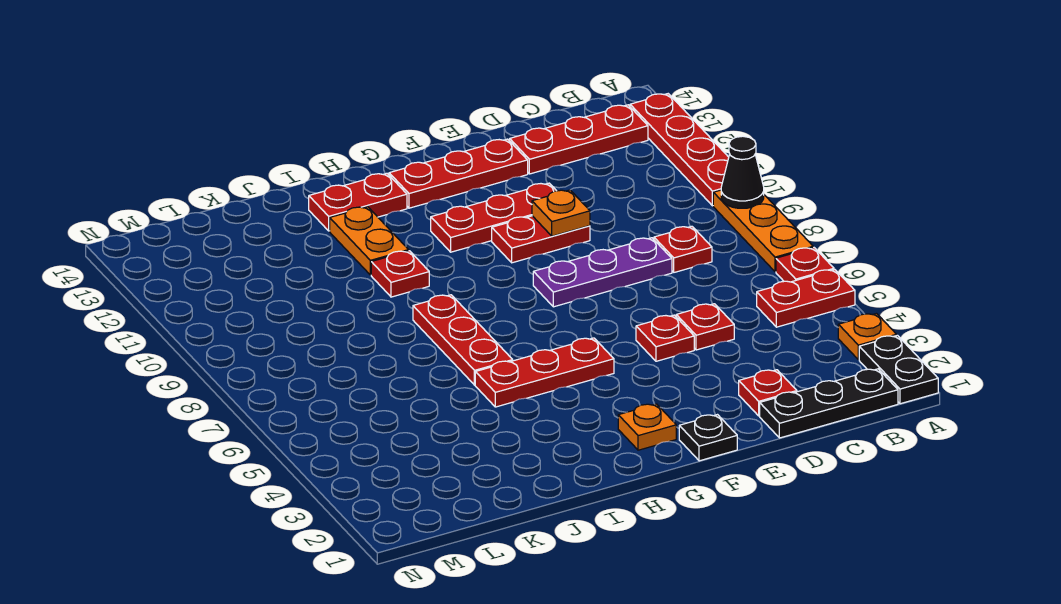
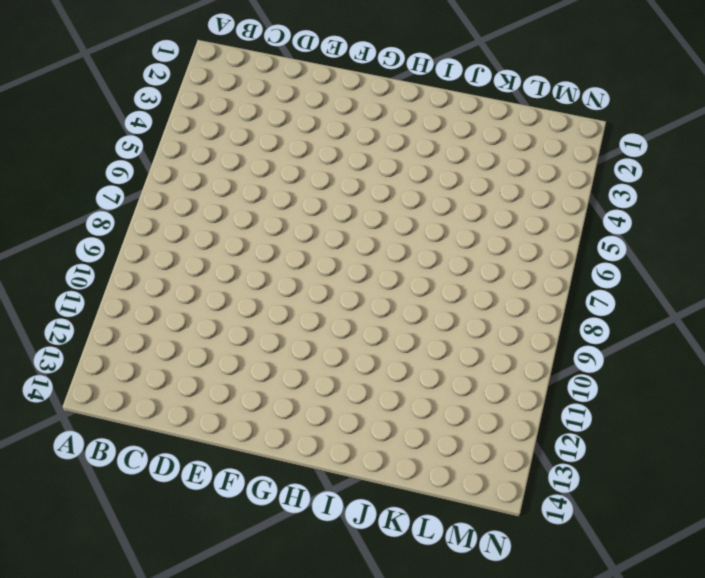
none -> black plate A1:A2 level 1
none -> orange plate A3 level 1
none -> red plate A5:B5 level 1

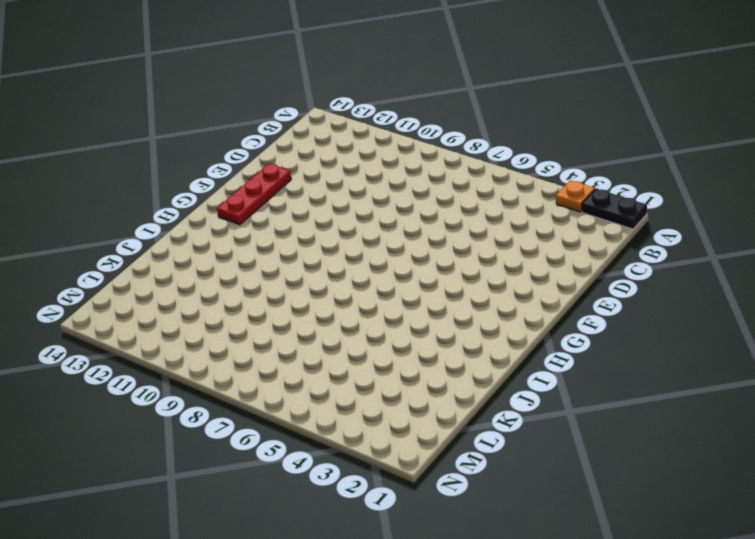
none -> red plate A5:B5 level 1
none -> red plate A6 level 1
none -> orange plate A7:A9 level 1

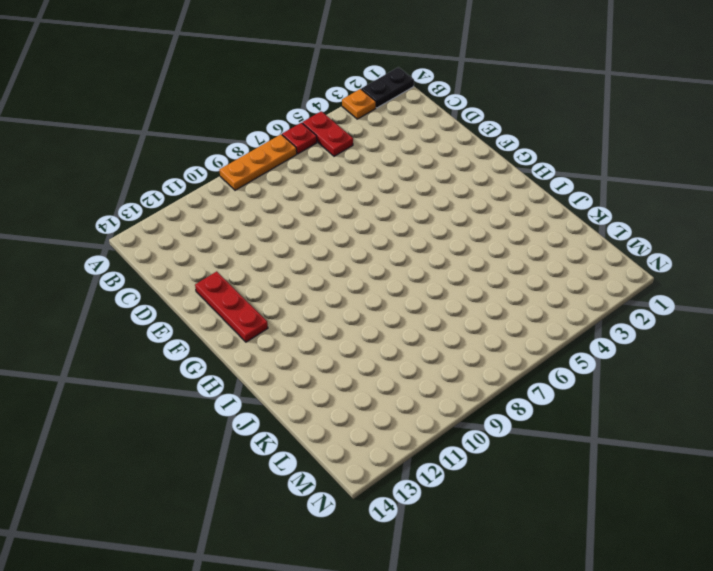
none -> red plate A10:A13 level 1
none -> black plate B1:D1 level 1
none -> red plate B13:D13 level 1

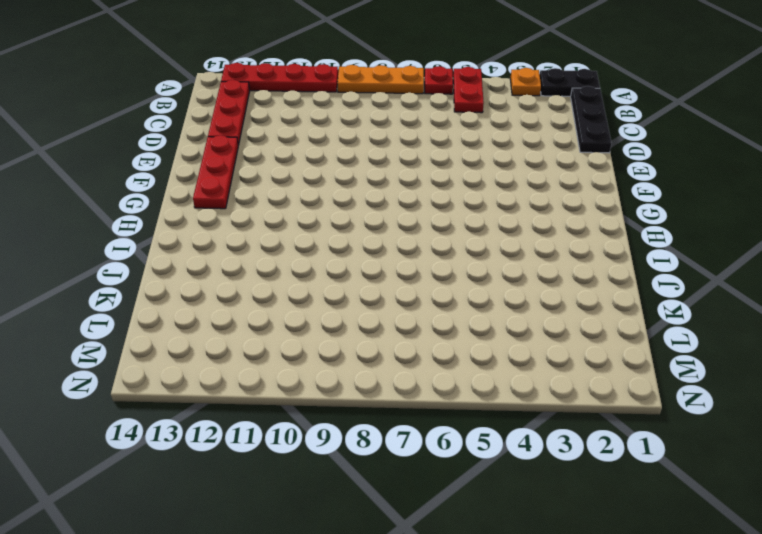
none -> red plate C8 level 1
none -> red plate D2 level 1
none -> red plate D5 level 1

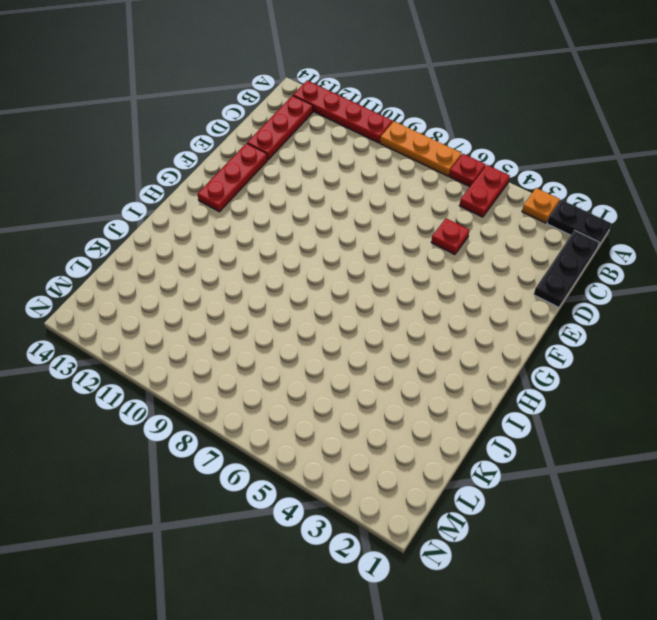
none -> red plate C8 level 1
none -> red plate D2 level 1
none -> purple plate D8:F8 level 1

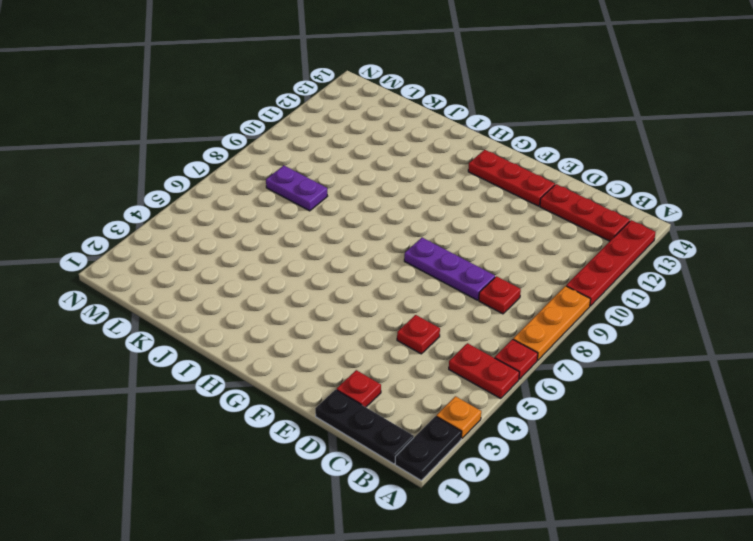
purple plate K8:L8 level 1 -> none
none -> red plate E5 level 1
none -> red plate E10:F10 level 1
none -> red plate E11:G11 level 1

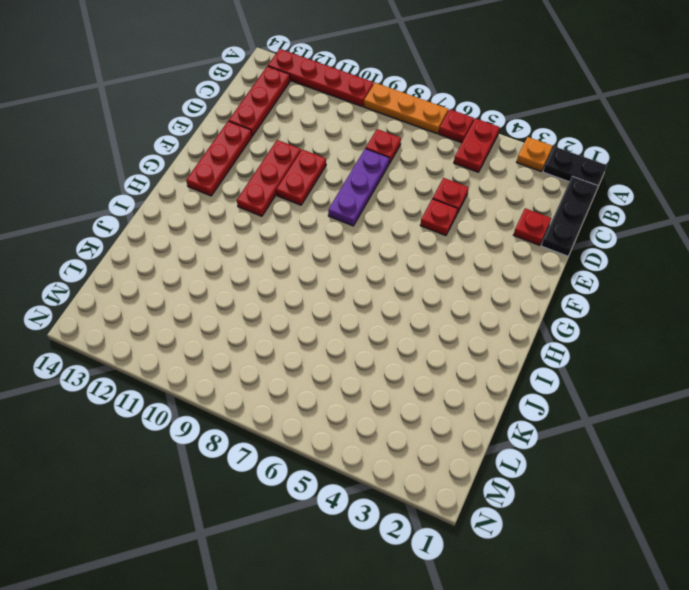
none -> black plate F1 level 1
none -> orange plate G2 level 1
none -> red plate G5:I5 level 1

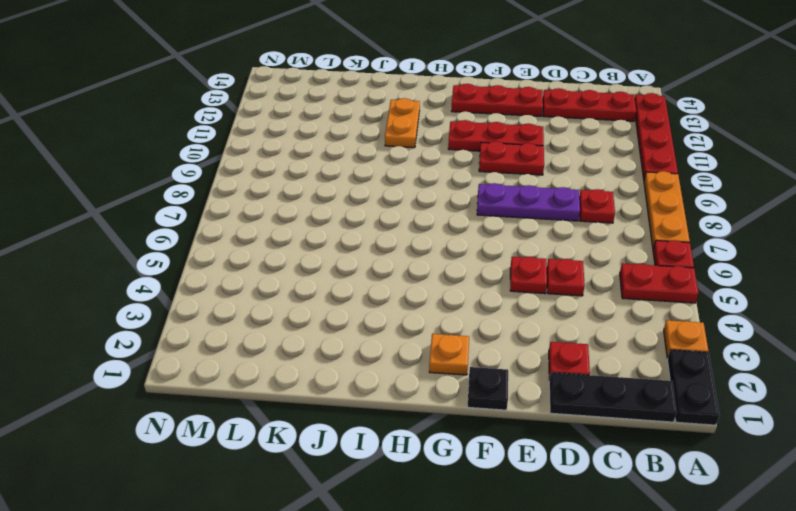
none -> red plate G5:I5 level 1
none -> red plate H13:I13 level 1
none -> red plate I6:I8 level 1

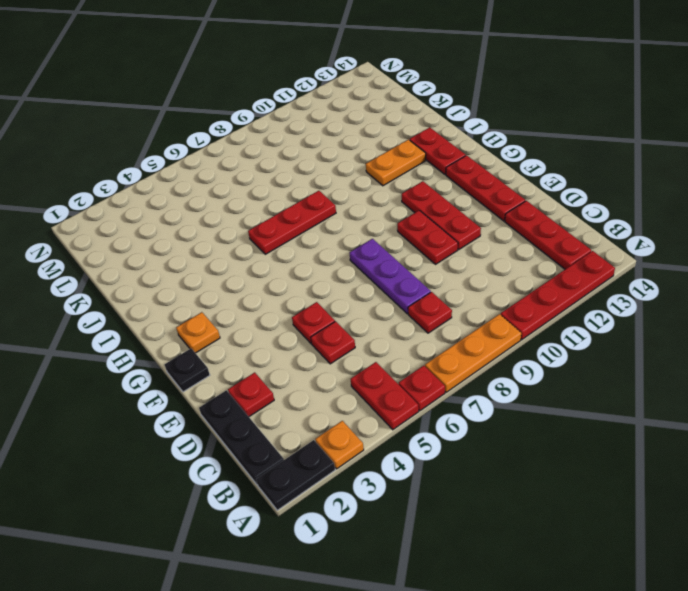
none -> red plate G5:I5 level 1
none -> red plate I10 level 1
none -> black cone A9 level 2

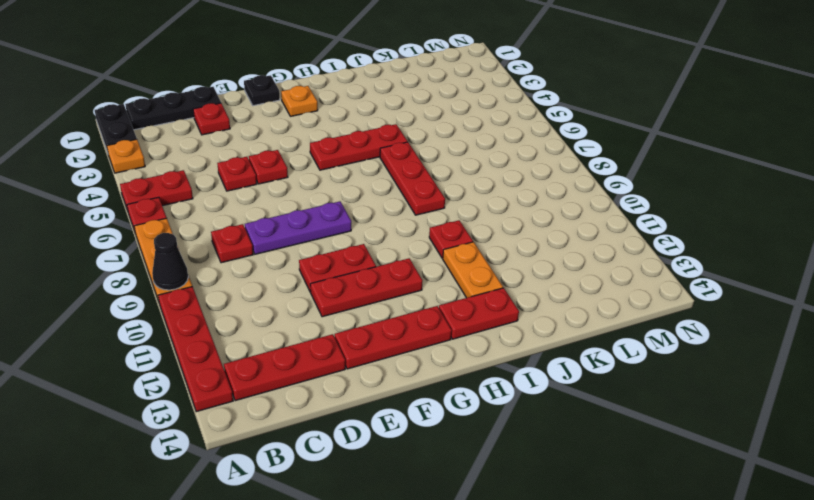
none -> orange plate E10 level 2

